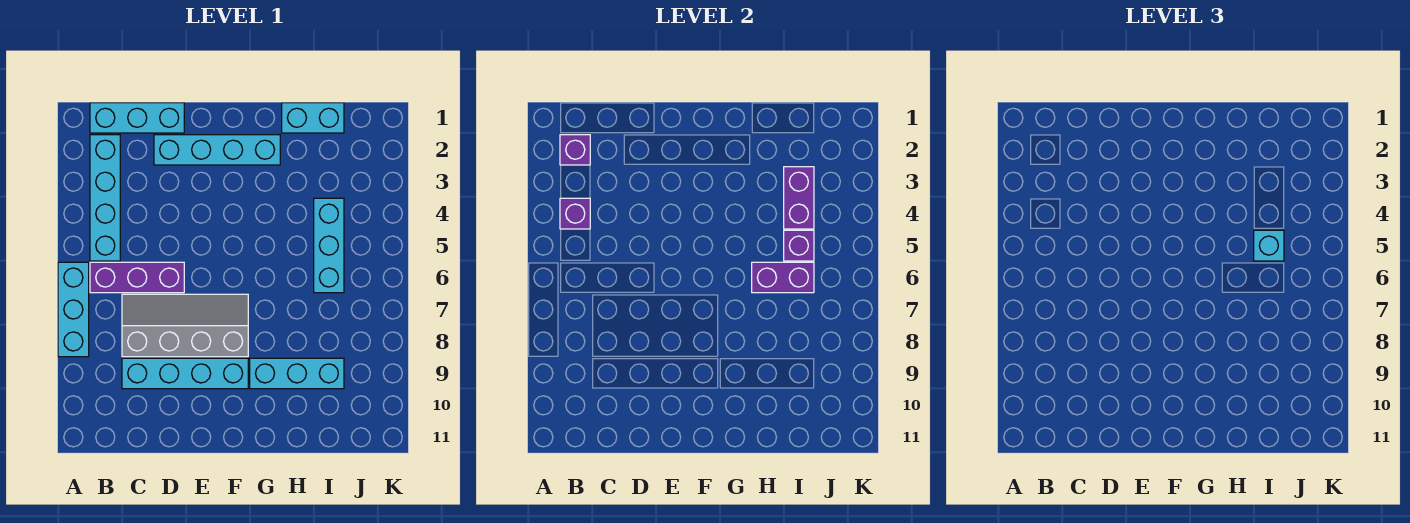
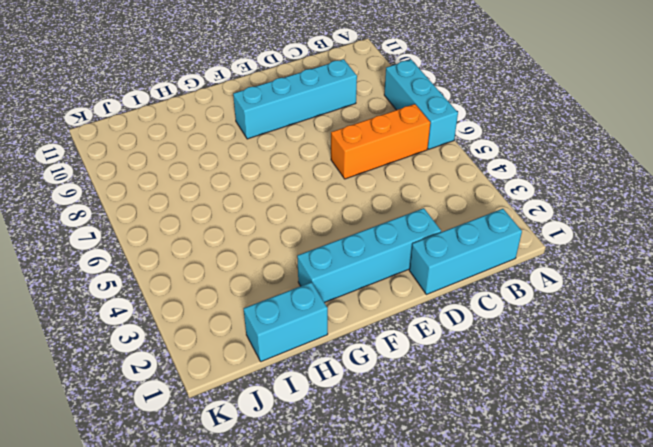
orange brick B6:D6 level 1 -> purple brick B6:D6 level 1
none -> cyan brick B2:B5 level 1
none -> grey slope C7:F8 level 1 top 8
none -> cyan brick G9:I9 level 1

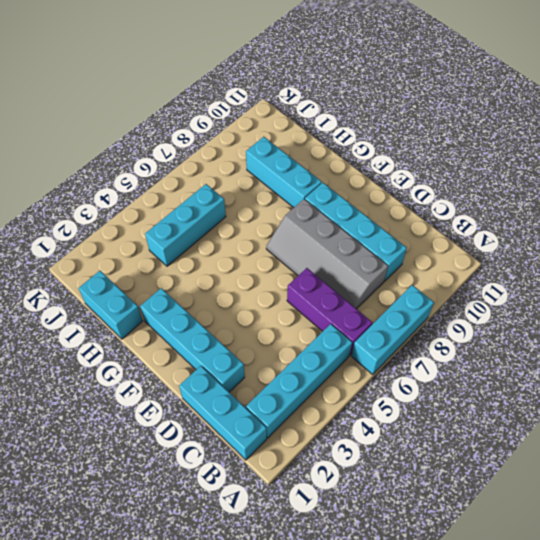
none -> purple brick B2 level 2
none -> purple brick B4 level 2
none -> purple brick H6:I6 level 2

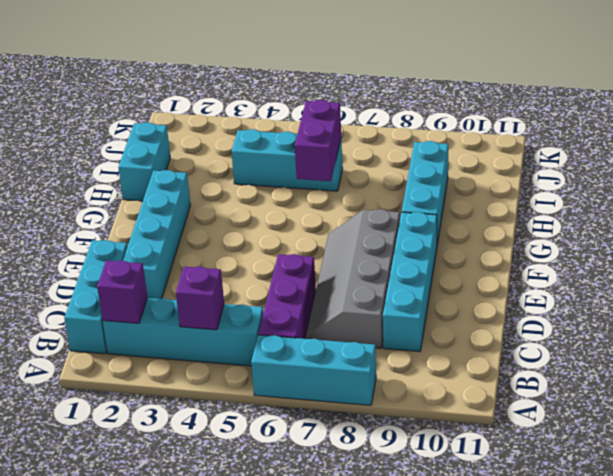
none -> purple brick I3:I4 level 2
none -> purple brick I5 level 2
none -> cyan brick I5 level 3

